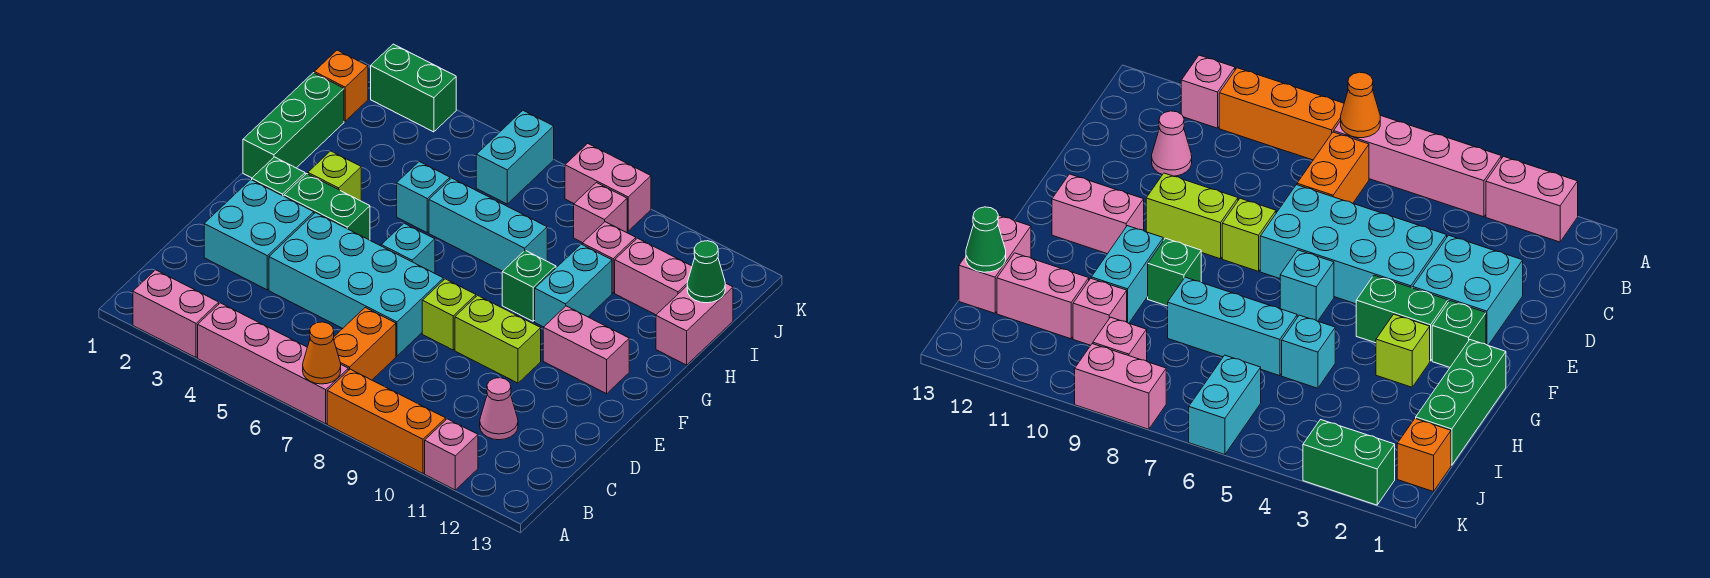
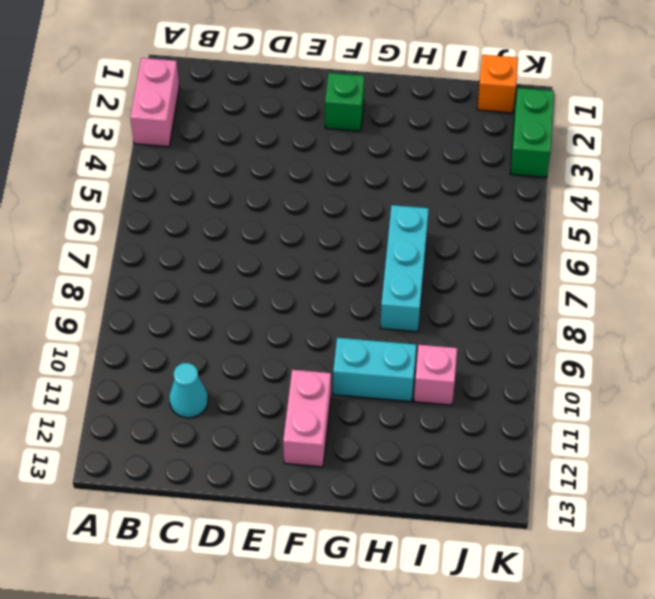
cyan cone C11 level 1 -> pink cone C11 level 1
none -> pink brick A4:A7 level 1
none -> orange brick A8:A10 level 1
none -> pink brick A11 level 1
none -> orange brick B7:C7 level 1

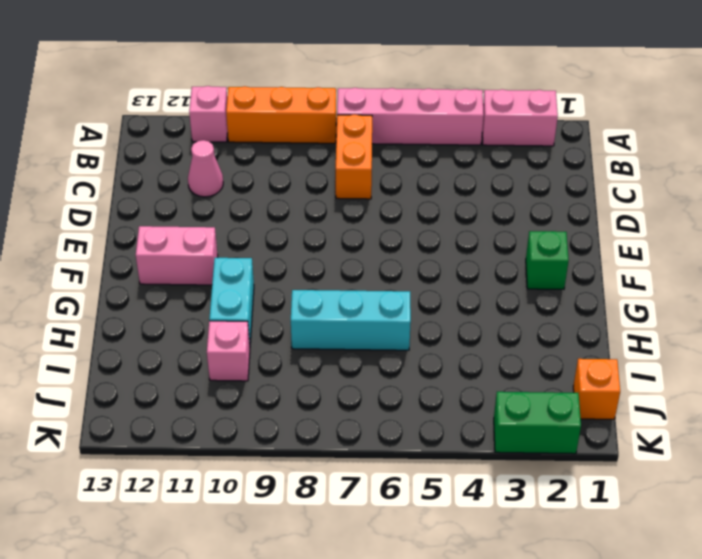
none -> cyan brick D2:E3 level 1
none -> cyan brick D4:E7 level 1
none -> lime brick E8 level 1
none -> lime brick E9:E10 level 1

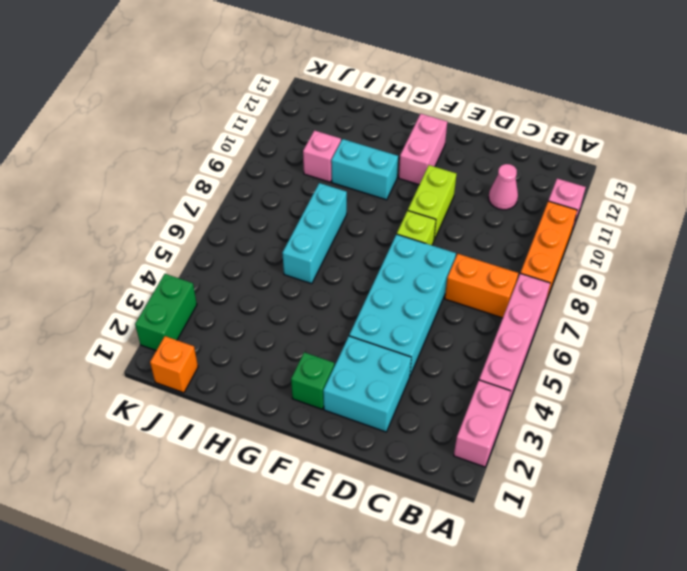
none -> green brick F3:F4 level 1
none -> cyan brick F6 level 1
none -> green brick G1:I1 level 1
none -> lime brick G3 level 1

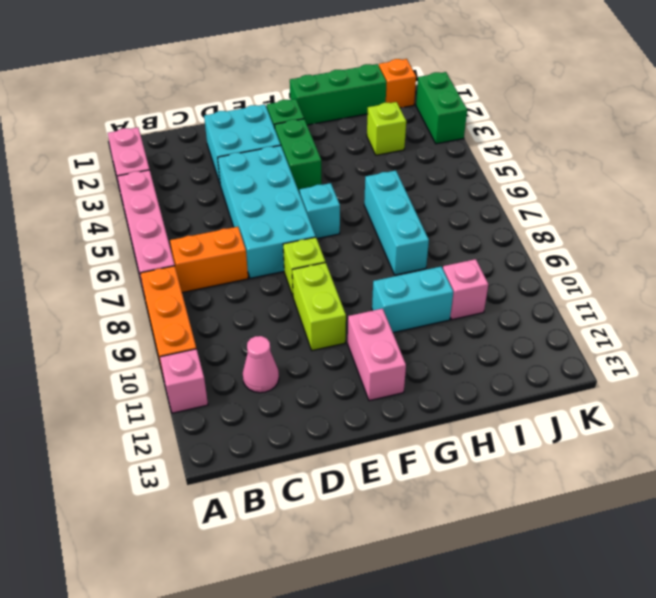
lime brick I3 level 1 -> lime brick G3 level 1
none -> green brick G9 level 1
none -> cyan brick H5 level 1
none -> pink brick H13:I13 level 1
none -> pink brick I11:I12 level 1

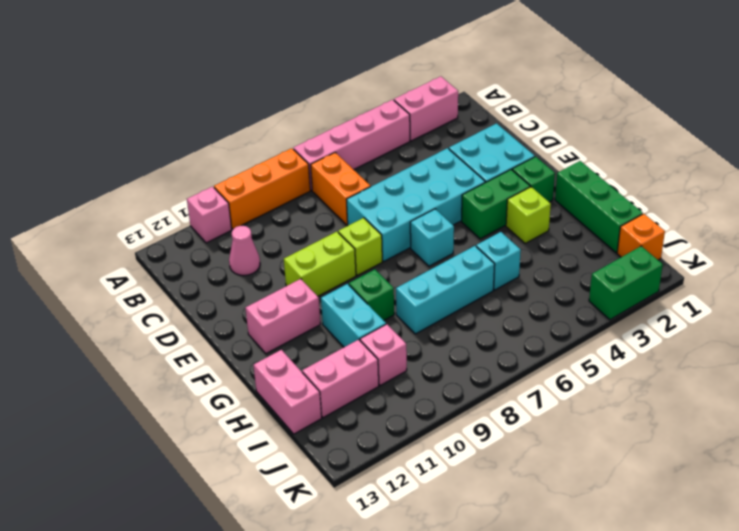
none -> cyan brick J6:K6 level 1
none -> pink brick J9 level 1
none -> pink brick K8:K9 level 1
none -> orange cone A7 level 2

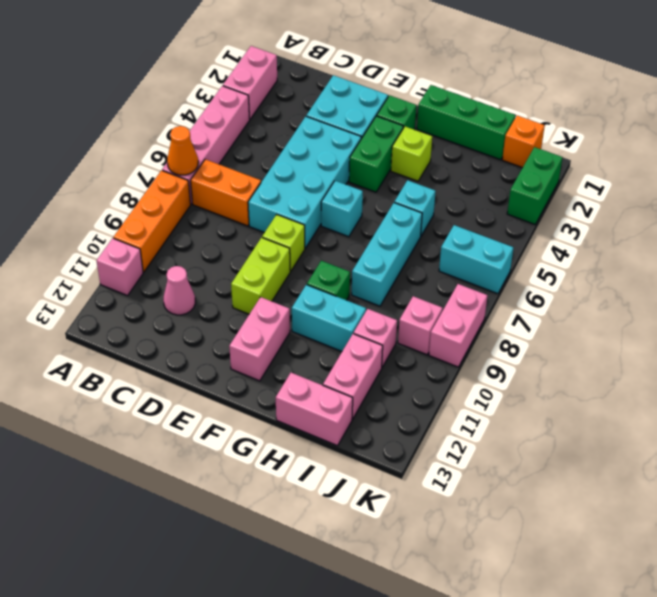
none -> green cone I13 level 2

